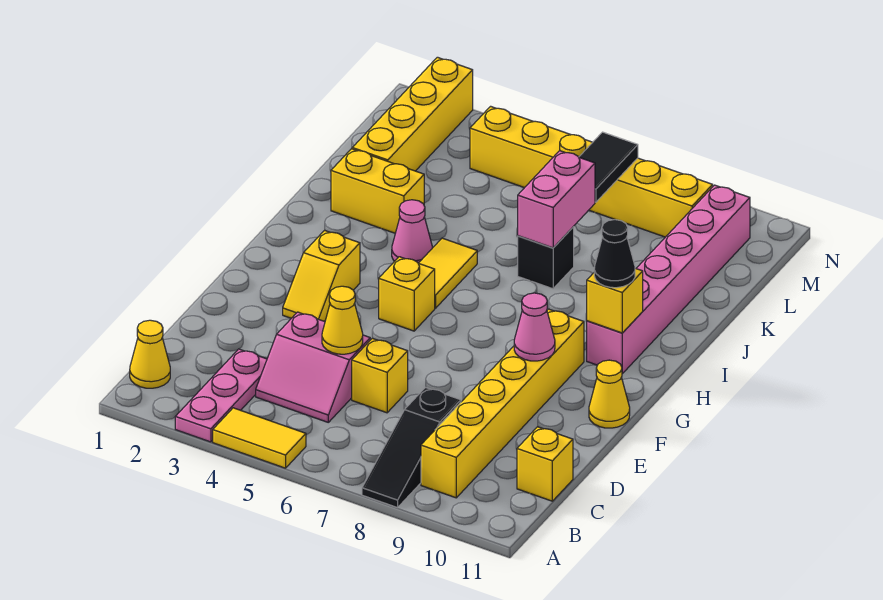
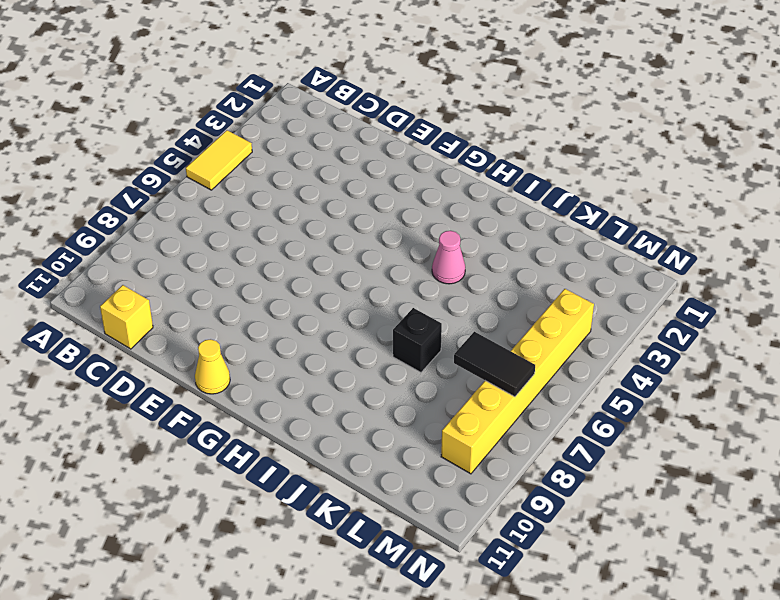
none -> pink plate A3:C3 level 1
none -> black slope A8:C8 level 1 top C
none -> yellow cone B1 level 1

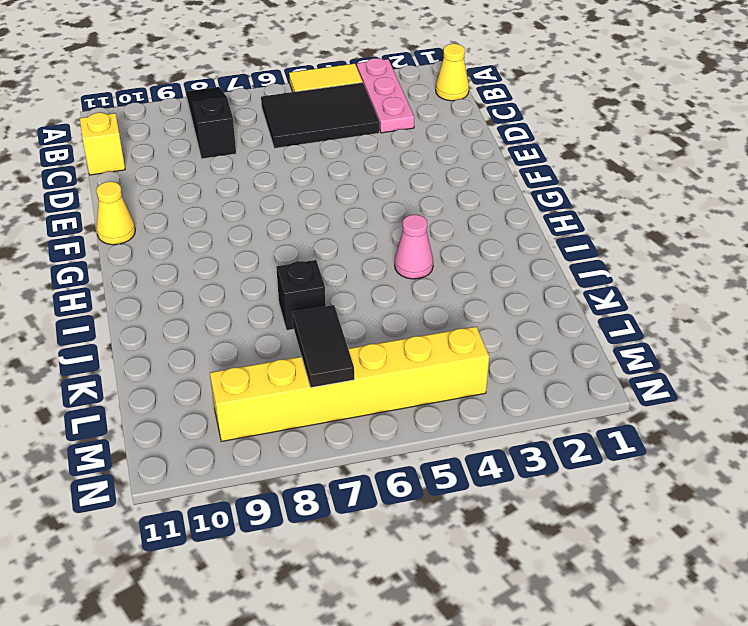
black tile B4:C6 level 1 -> pink slope C4:D5 level 1 top D
none -> yellow brick B9:G9 level 1
none -> yellow brick D6 level 1
none -> yellow slope F3:G3 level 1 top G

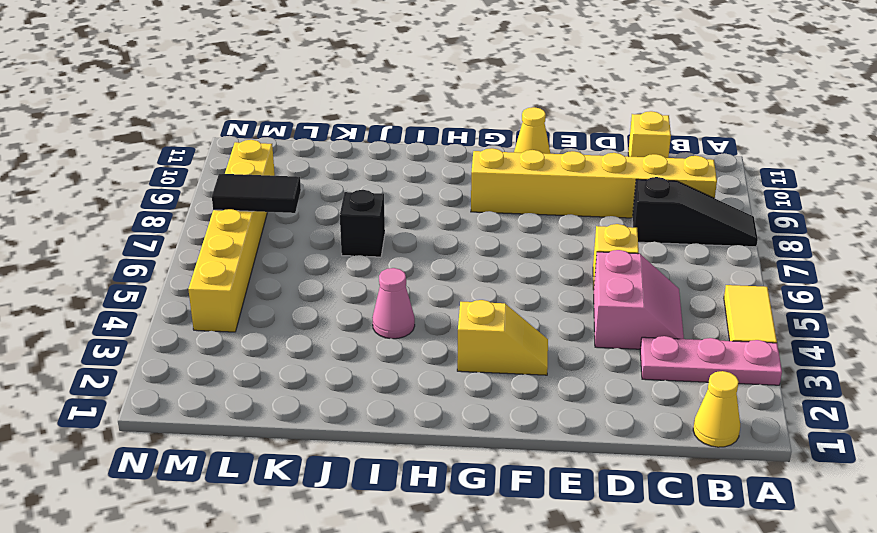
none -> yellow brick G5 level 1
none -> yellow tile H5:I5 level 1
none -> pink brick H10:M10 level 1

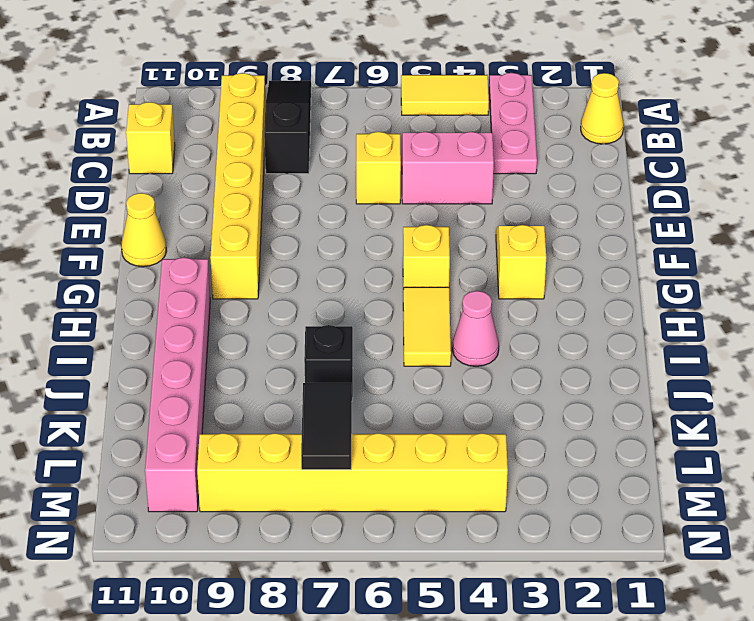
none -> yellow brick J2:J3 level 1
none -> yellow brick K2:N2 level 1
none -> yellow cone D5 level 2

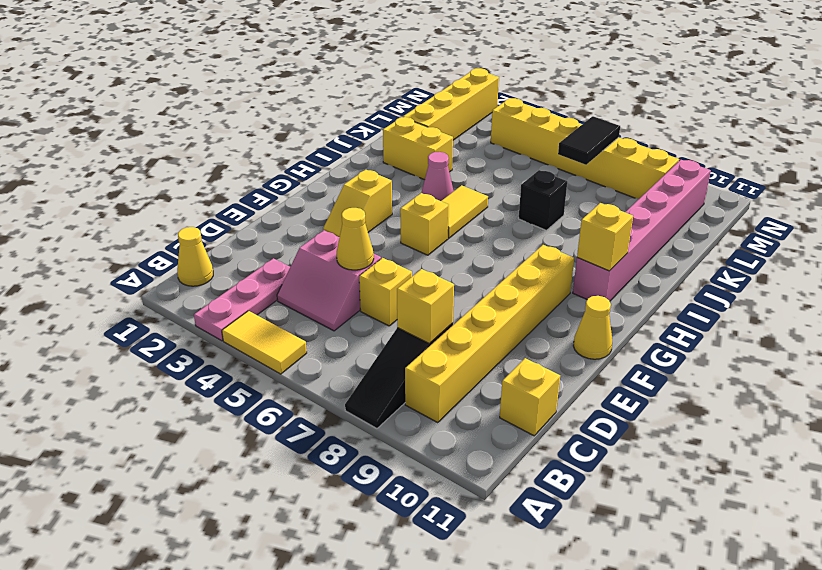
yellow brick C8 level 2 -> none
none -> pink cone F9 level 2
none -> pink brick J7:K7 level 2
none -> black cone H10 level 3

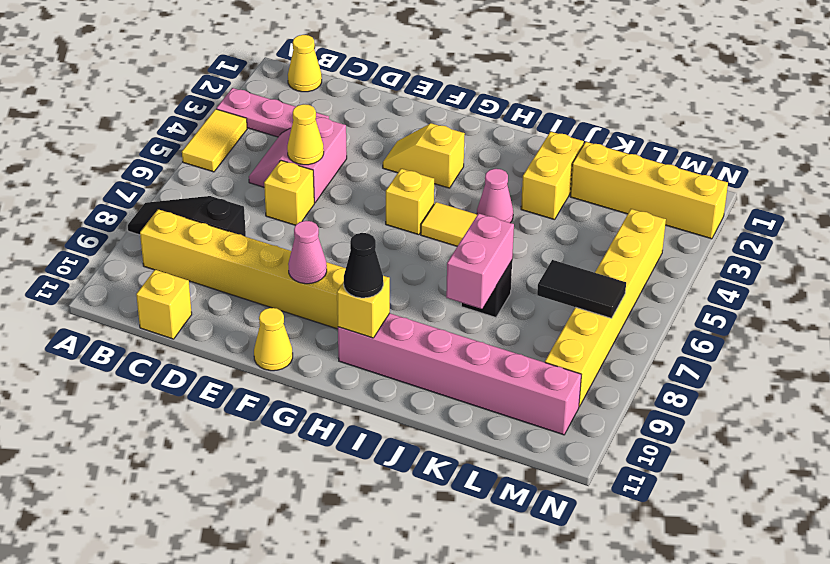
pink brick J7:J8 level 2 -> pink brick J7:K7 level 2

